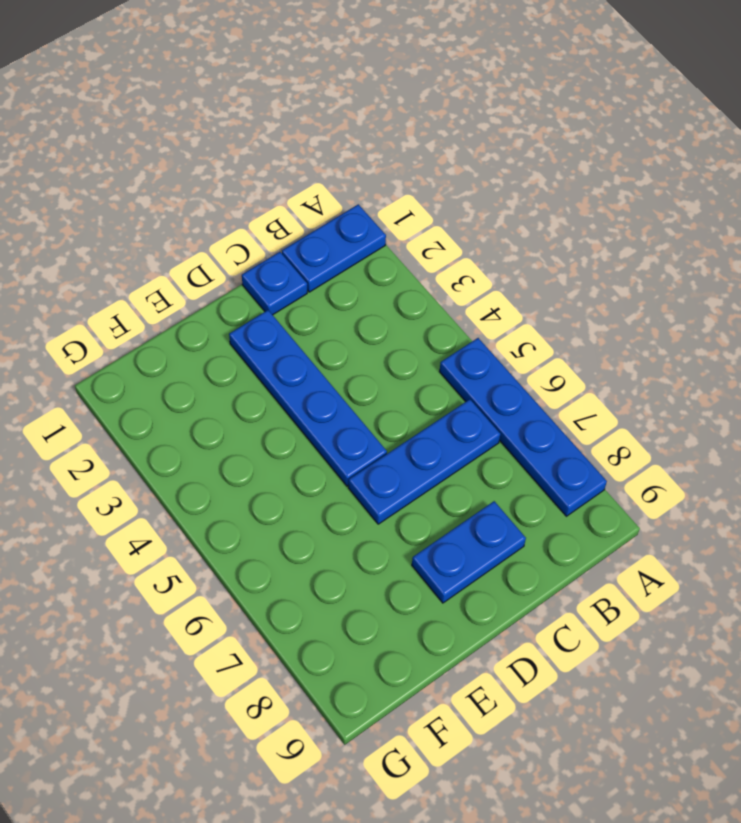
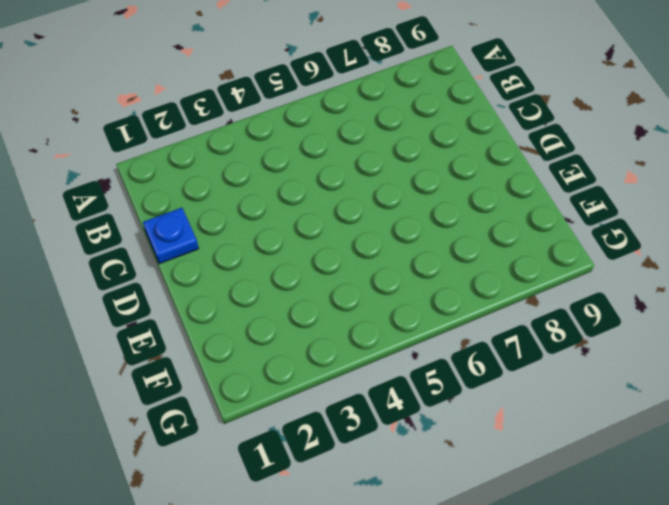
none -> blue plate A1:B1 level 1
none -> blue plate A5:A8 level 1

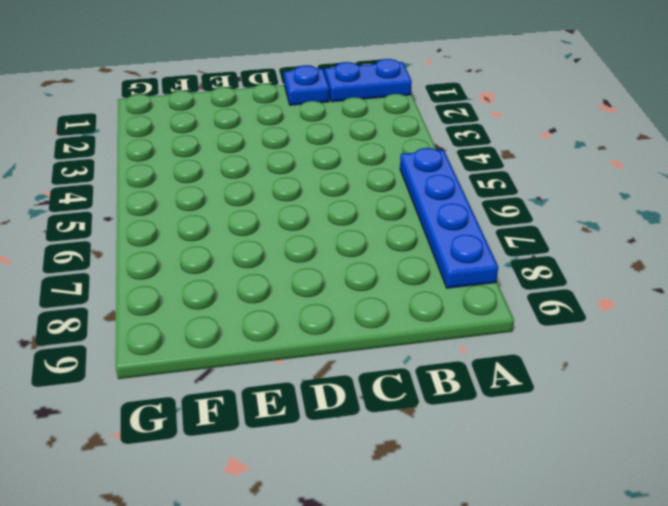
none -> blue plate B6:D6 level 1
none -> blue plate C8:D8 level 1

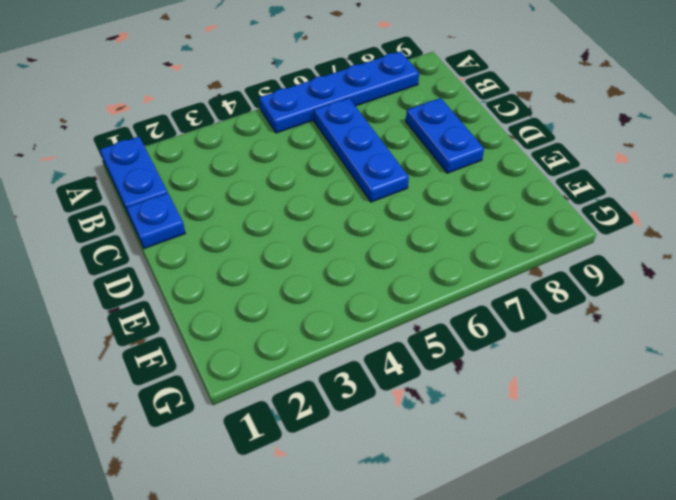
none -> blue plate D2:D5 level 1

